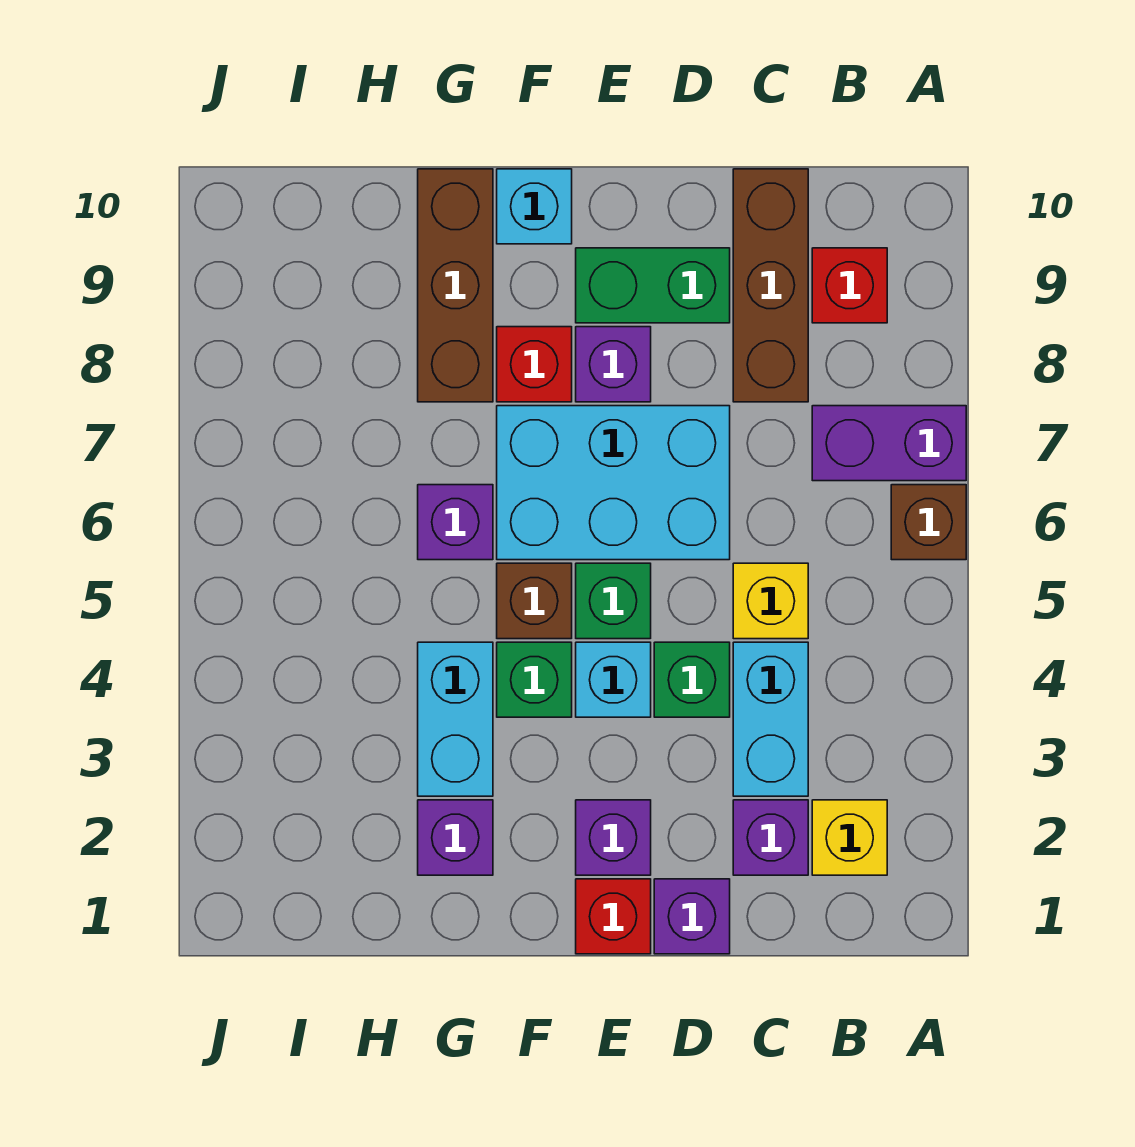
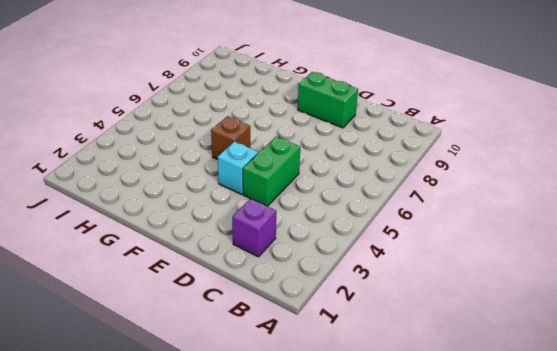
green brick D4:D5 level 1 -> green brick D4 level 1
none -> brown brick A6 level 1
none -> purple brick A7:B7 level 1
none -> yellow brick B2 level 1

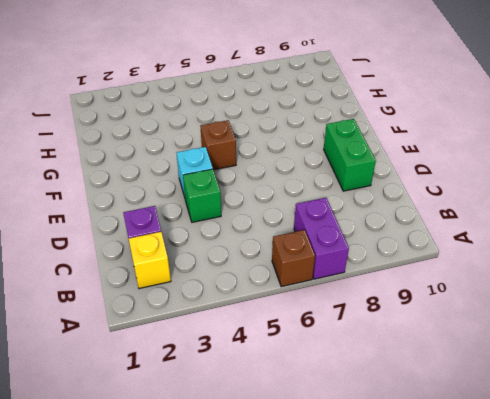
none -> red brick B9 level 1
none -> cyan brick C3:C4 level 1
none -> yellow brick C5 level 1

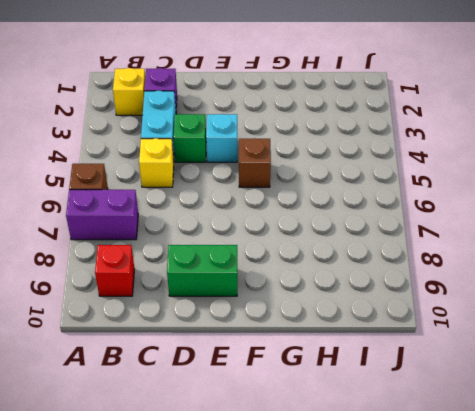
none -> brown brick C8:C10 level 1
none -> purple brick D1 level 1
none -> cyan brick D6:F7 level 1

